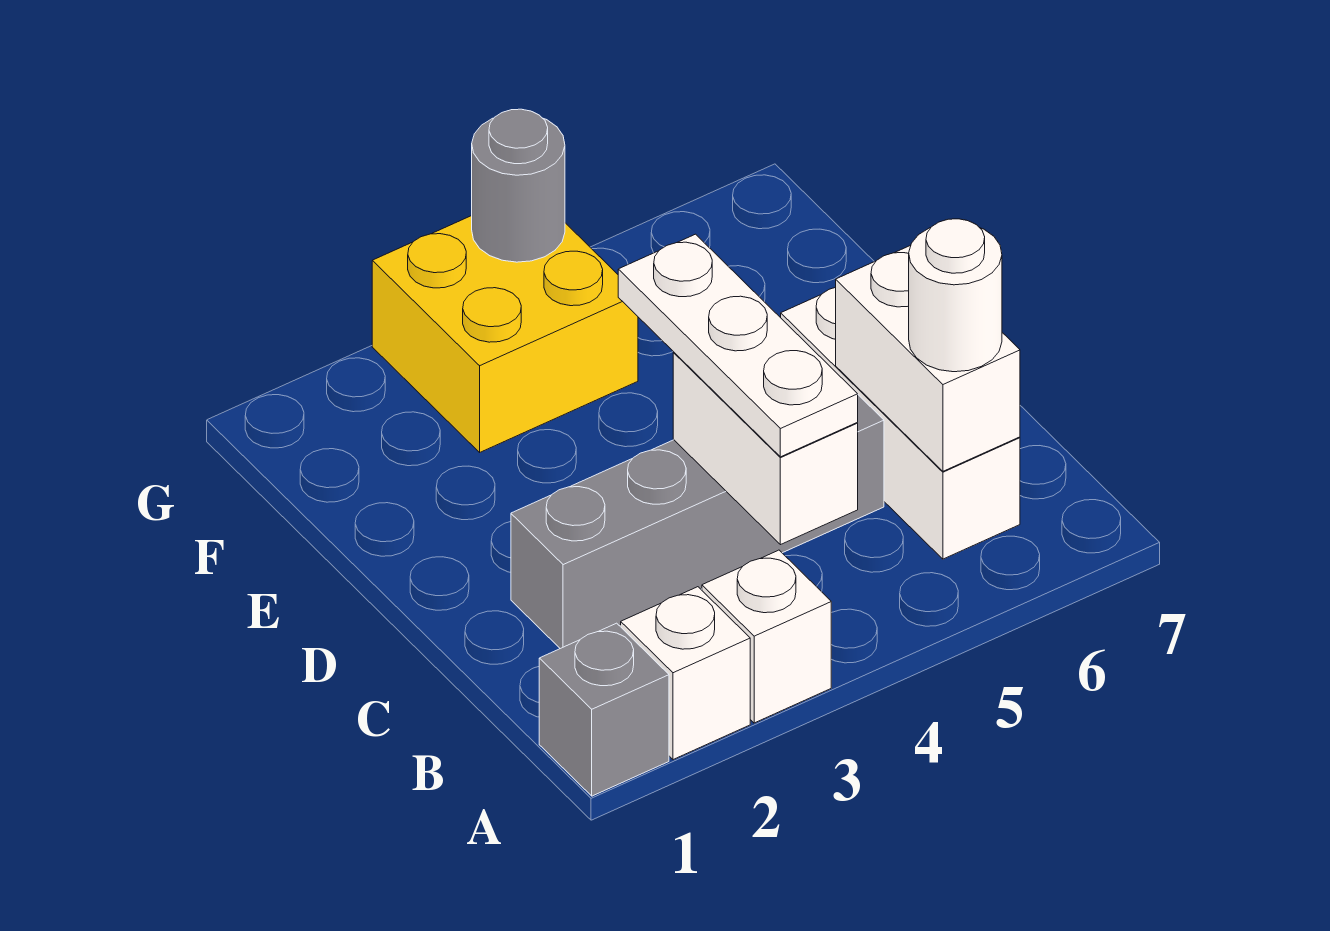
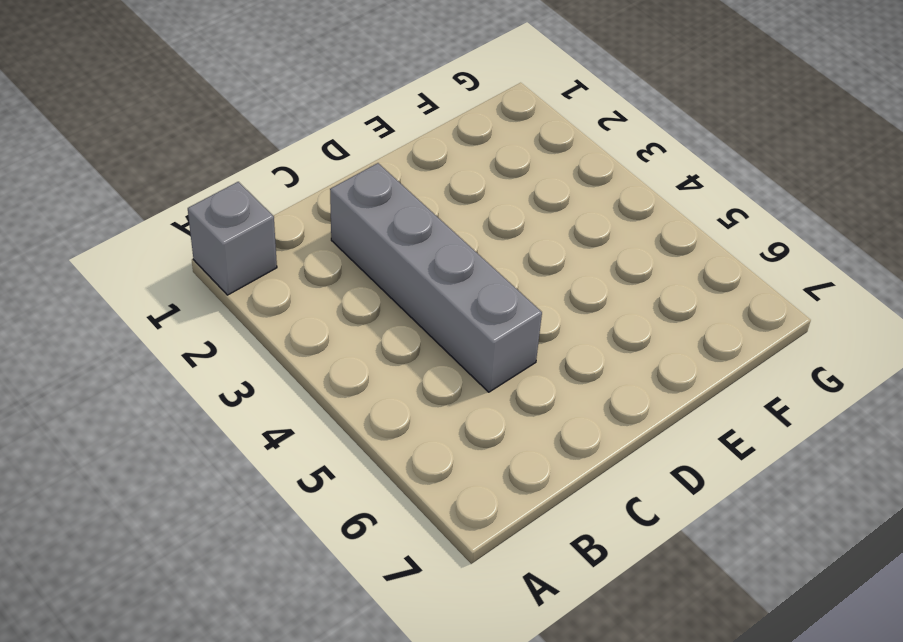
none -> white brick A2 level 1
none -> white brick A3 level 1

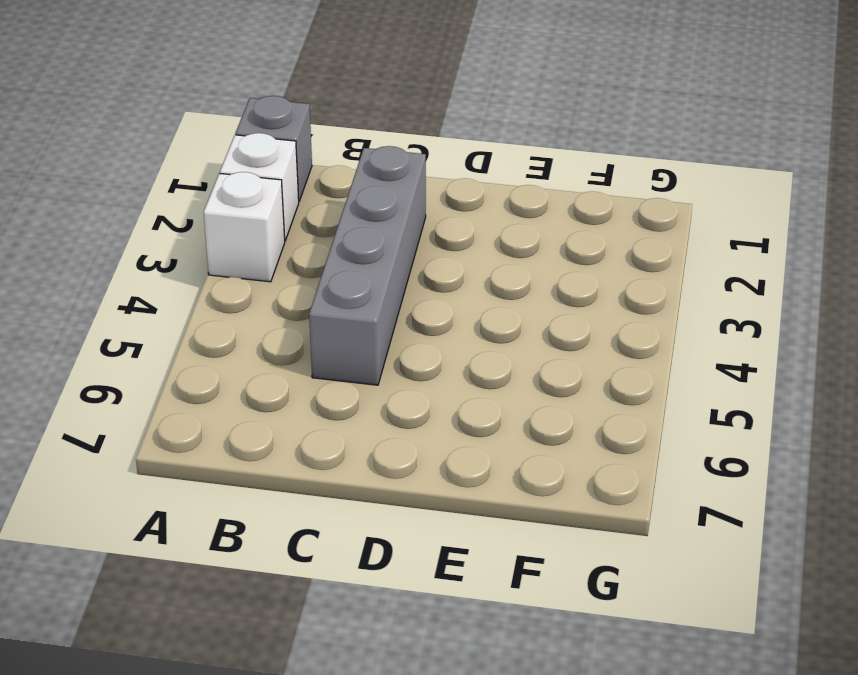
none -> white brick B6:D6 level 1
none -> yellow brick F3:G4 level 1

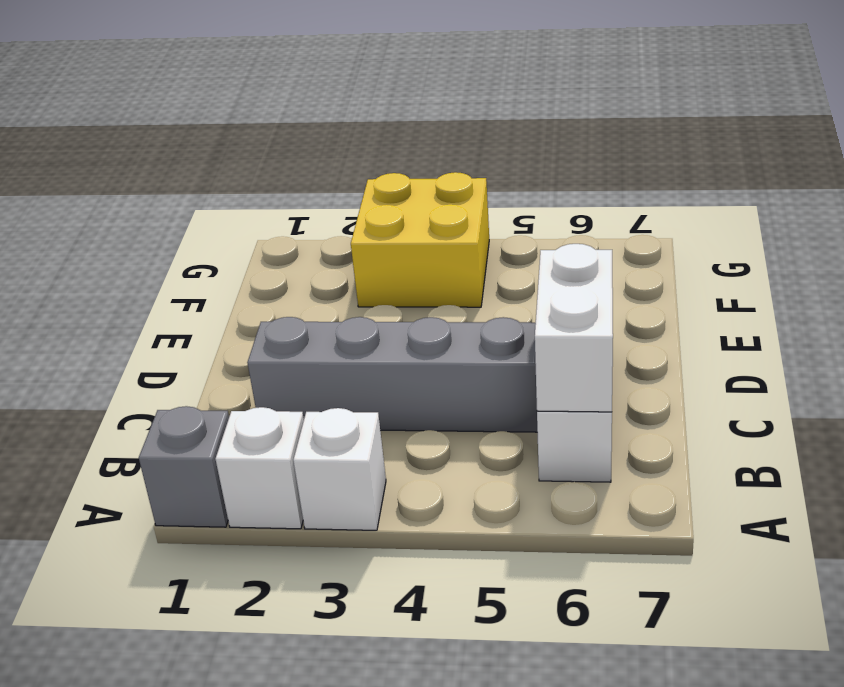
none -> white brick B4:C4 level 2
none -> grey round brick G4 level 2

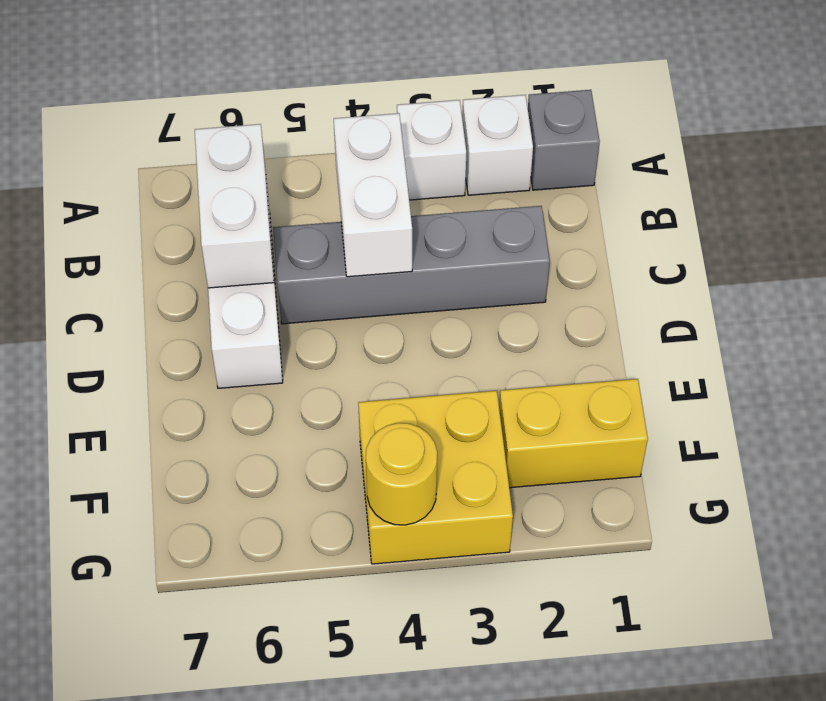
yellow brick F1:F2 level 1 -> none
yellow round brick G4 level 2 -> grey round brick G4 level 2
none -> white plate B4:D4 level 3
none -> white round brick B6 level 3

